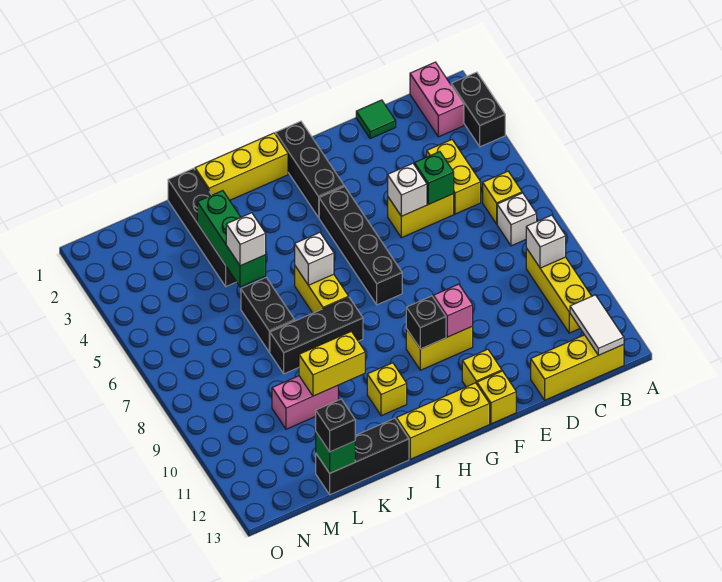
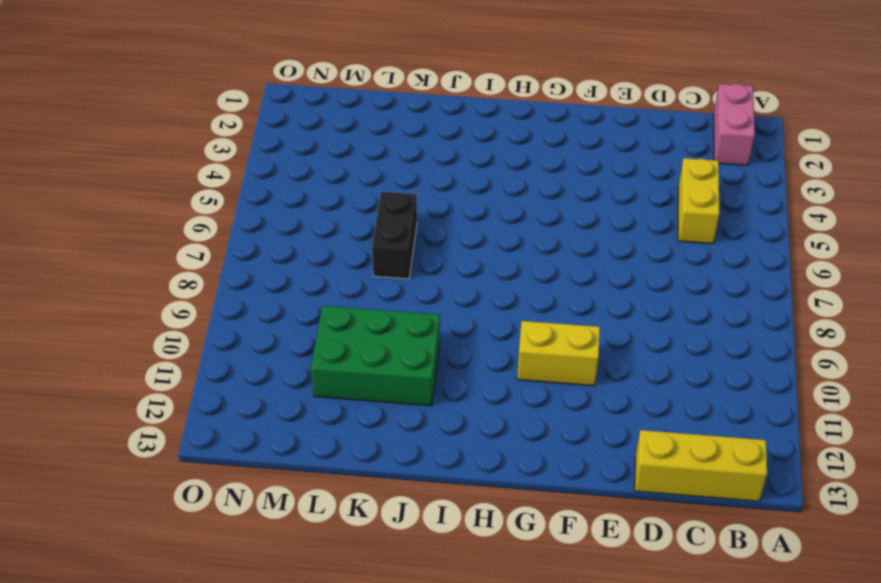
green brick J10:L11 level 1 -> pink brick K10:L10 level 1
none -> black brick A2:A3 level 1
none -> yellow brick B6 level 1
none -> white brick B7 level 1
none -> yellow brick B9:B11 level 1

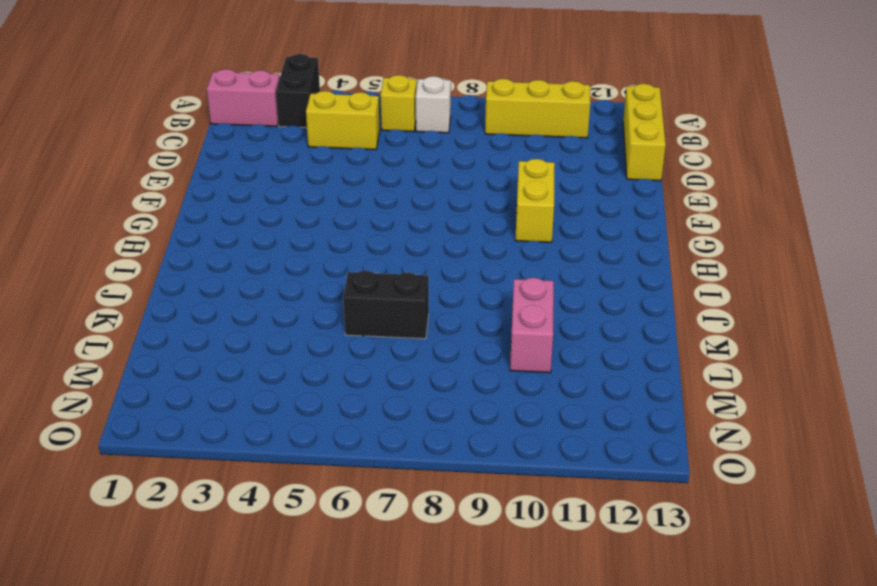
black brick A3:B3 level 1 -> black brick A2:A3 level 1
none -> green tile D1 level 1
none -> yellow brick D5:E5 level 1
none -> yellow brick F12 level 1
none -> yellow brick F13 level 1

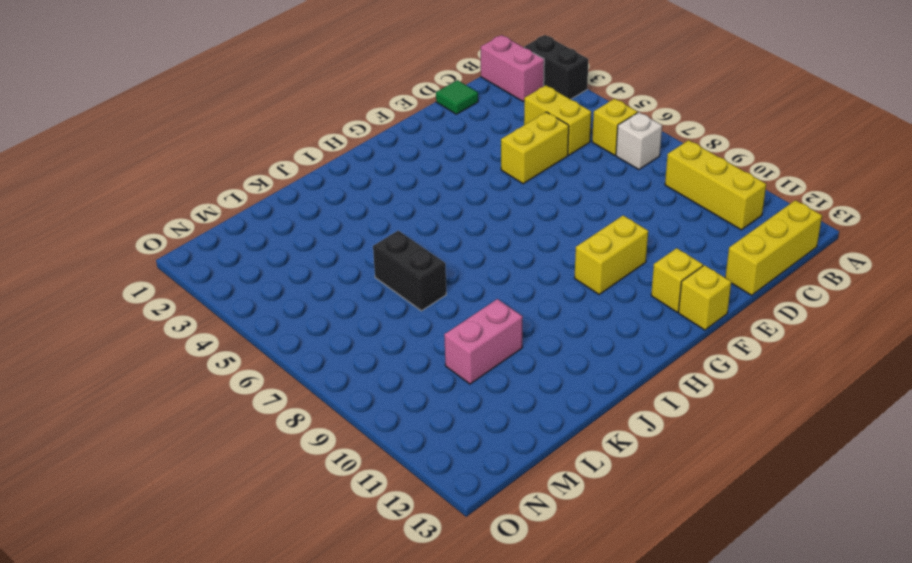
none -> black brick G1:G3 level 1
none -> black brick G4:G7 level 1
none -> yellow brick G13:I13 level 1
none -> yellow brick H1:J1 level 1

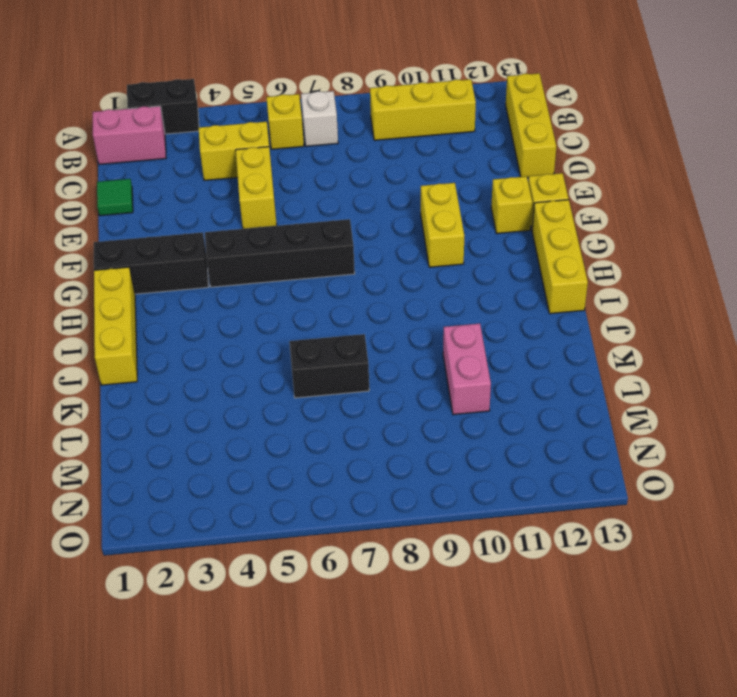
none -> yellow brick I6:I7 level 1
none -> black brick I8:K8 level 1
none -> yellow brick I11 level 1
none -> black brick J13:L13 level 1

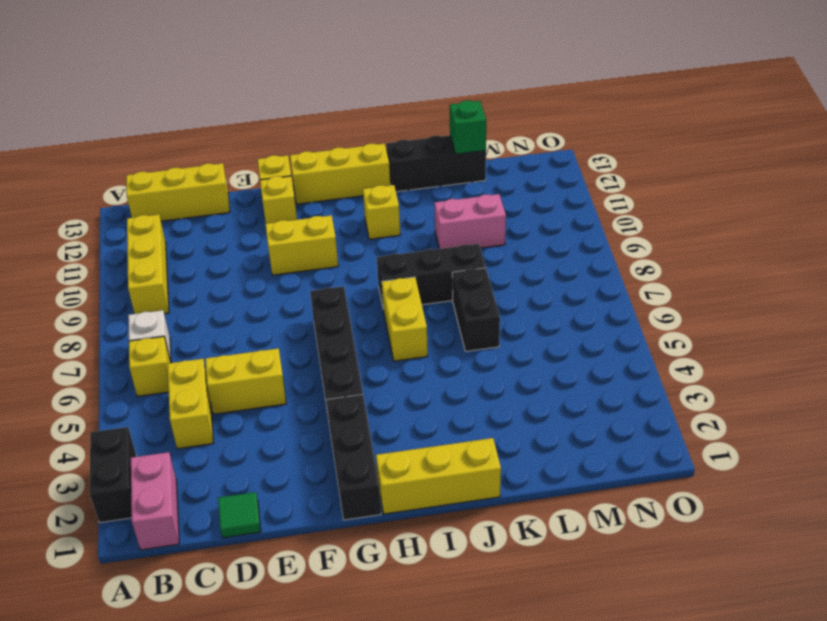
none -> black brick K1:K4 level 1
none -> white brick B9 level 2
none -> white tile B12:B13 level 2
none -> green brick D5 level 2

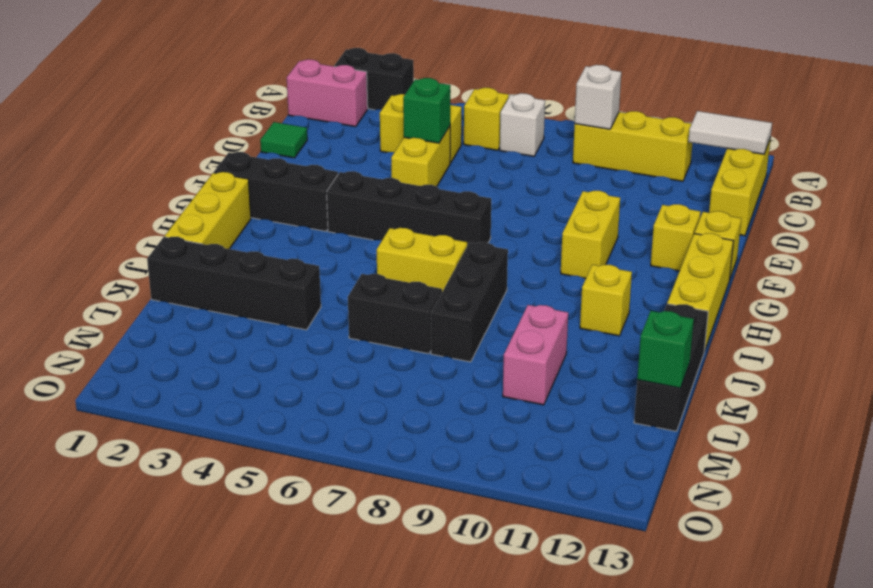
none -> white brick E5 level 2
none -> pink brick F10 level 2
none -> black brick G10 level 2
none -> white brick I6 level 2

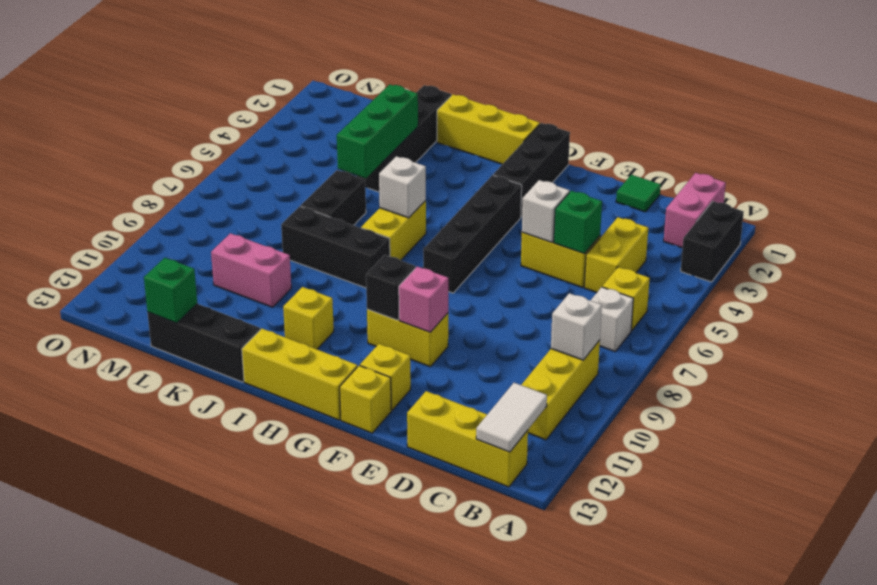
none -> yellow brick J10:K10 level 2
none -> white brick K5 level 3
none -> black brick L13 level 3

